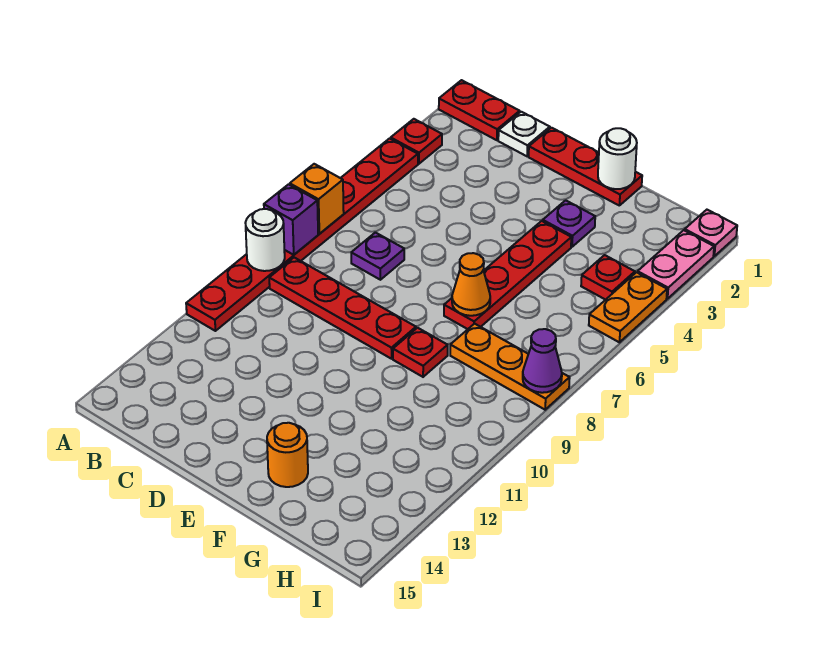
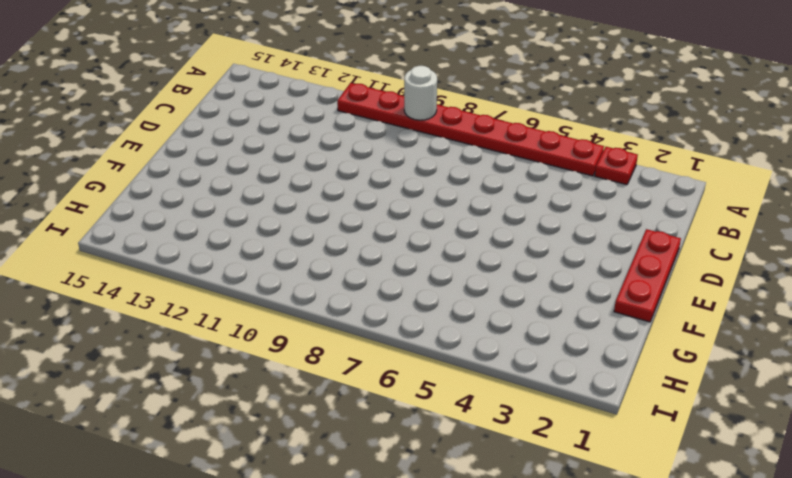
none -> red plate A1:B1 level 1
none -> red plate B9:E9 level 1
none -> white plate C1 level 1

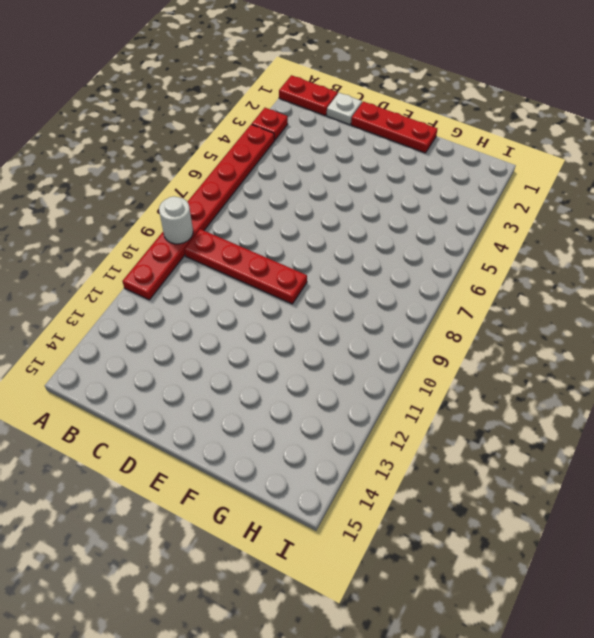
none -> purple plate C7 level 1
none -> purple plate F3 level 1
none -> red plate F4:F7 level 1

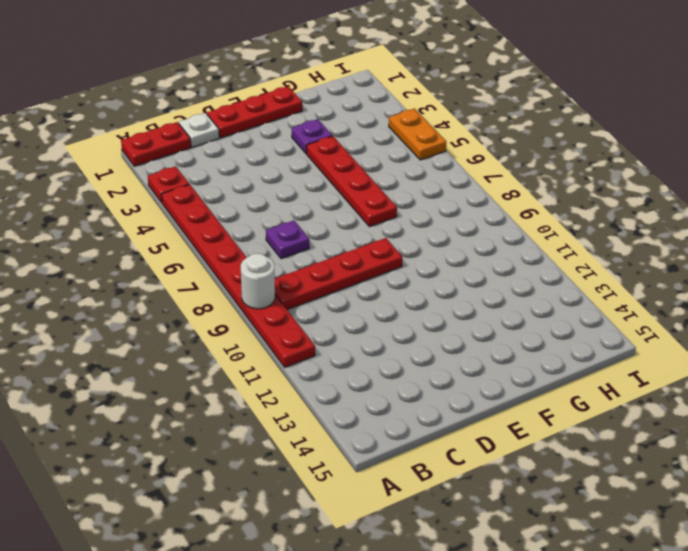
none -> red plate F9 level 1
none -> orange round brick F14 level 1
none -> orange plate G8:I8 level 1

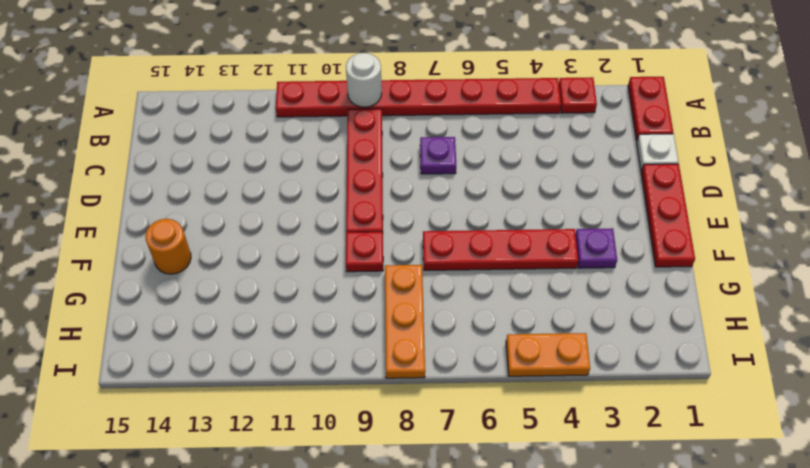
none -> red plate H4 level 1
none -> pink plate I1 level 1
none -> pink plate I2:I3 level 1

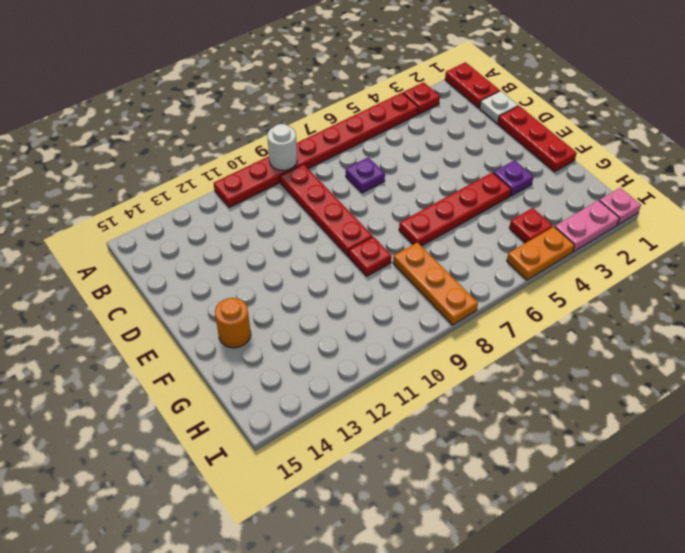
none -> orange brick A7 level 2
none -> purple brick A8 level 2
none -> white round brick F1 level 2

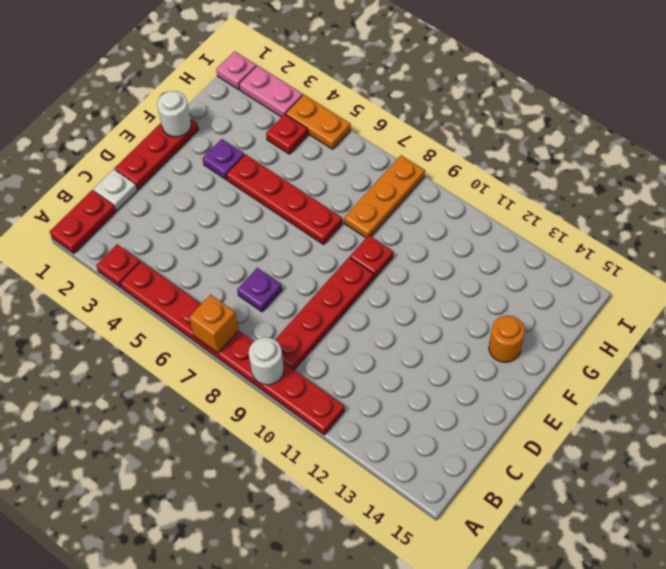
none -> purple brick A8 level 2
none -> orange cone F7 level 2
none -> purple cone I8 level 2

